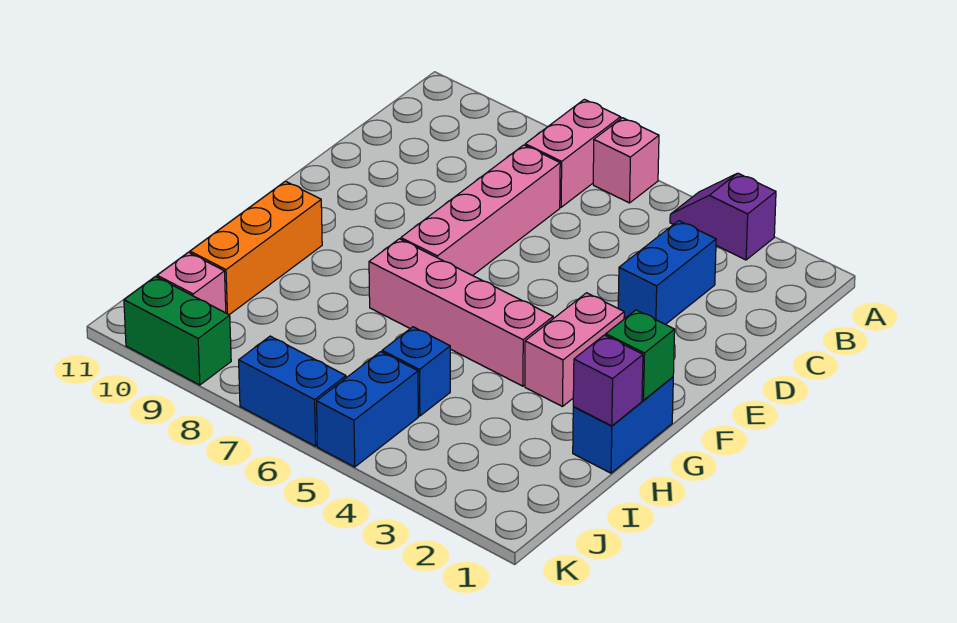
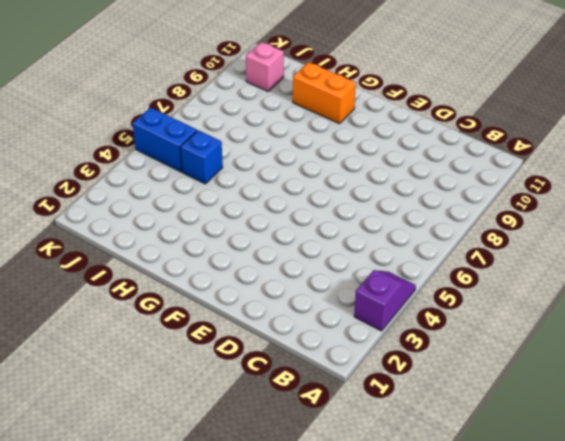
orange brick G10:H10 level 1 -> orange brick G10:I10 level 1
none -> pink brick A6 level 1
none -> pink brick A7:B7 level 1
none -> blue brick C3:D3 level 1

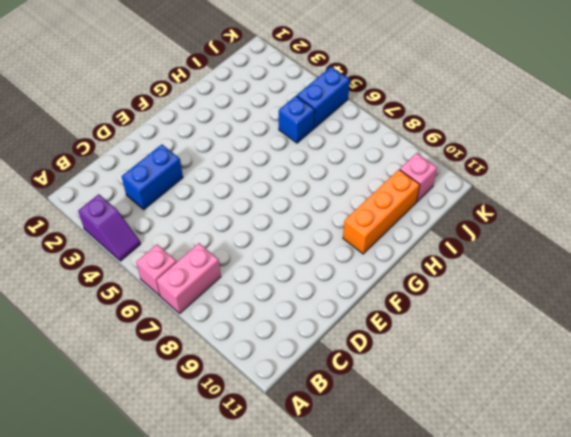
none -> pink brick C7:F7 level 1
none -> pink brick F3:G3 level 1
none -> blue brick G1:H1 level 1

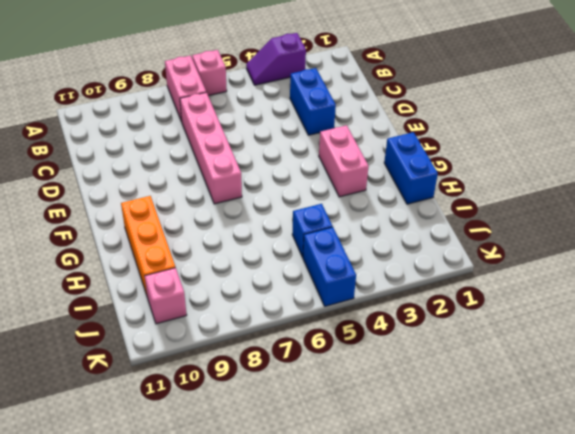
none -> pink brick G4:G7 level 1
none -> blue brick K6:K7 level 1
none -> green brick K9:K10 level 1

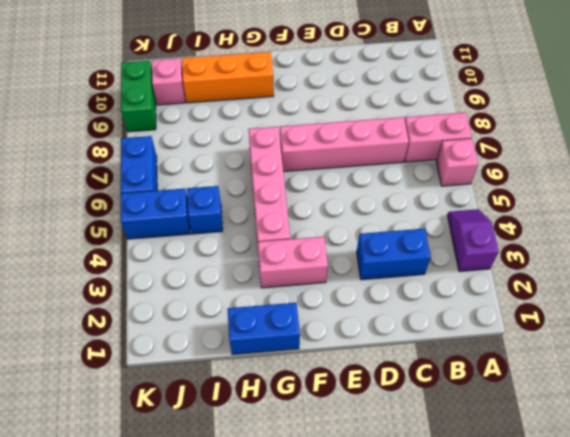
none -> green brick G1 level 2
none -> purple brick H1 level 2

